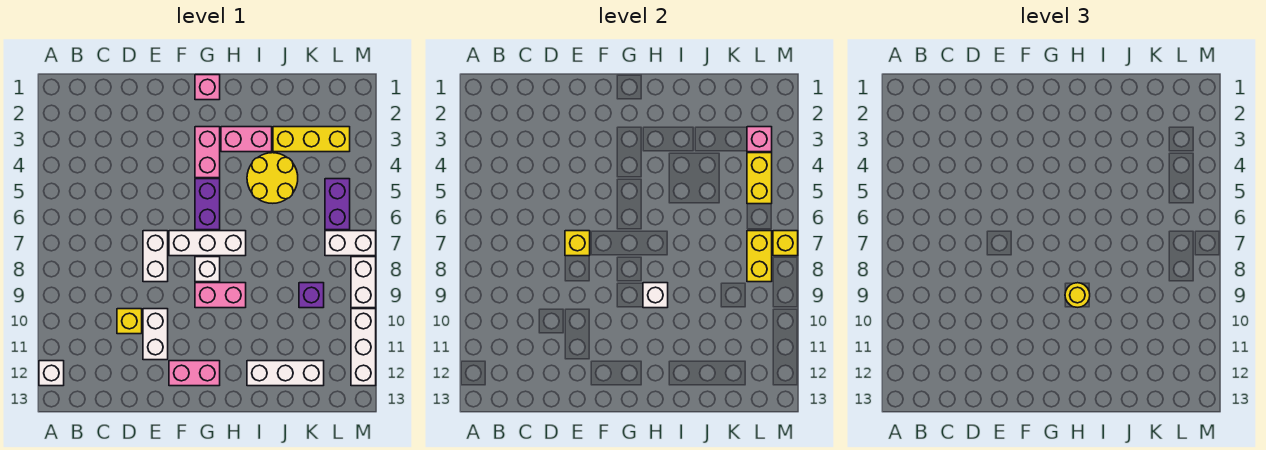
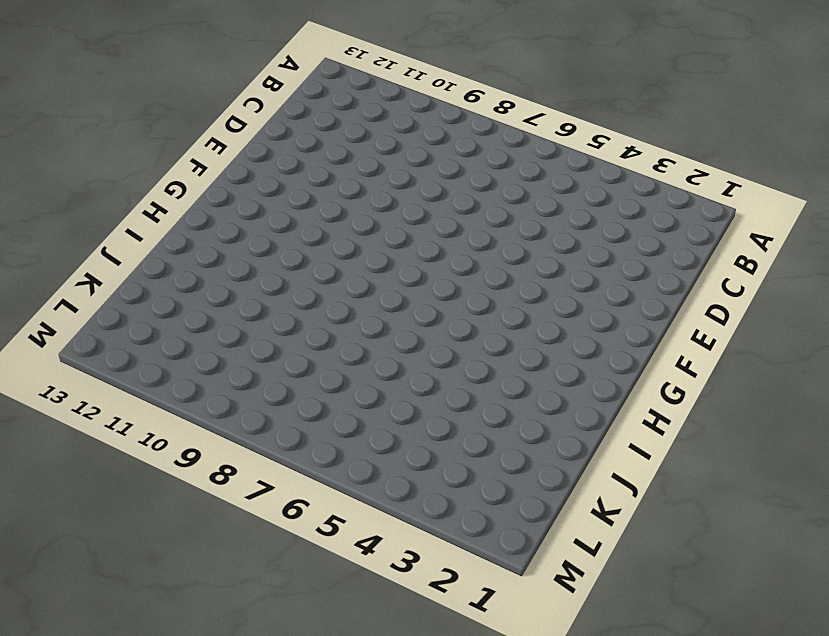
none -> white brick A12 level 1
none -> yellow brick D10 level 1
none -> white brick E7:E8 level 1

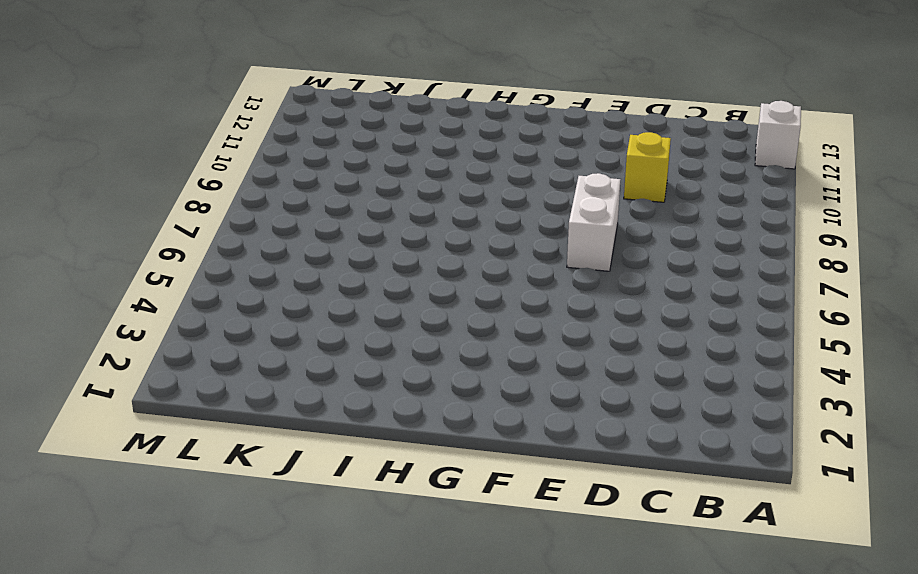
none -> white brick E10:E11 level 1
none -> white brick F7:H7 level 1
none -> pink brick F12:G12 level 1

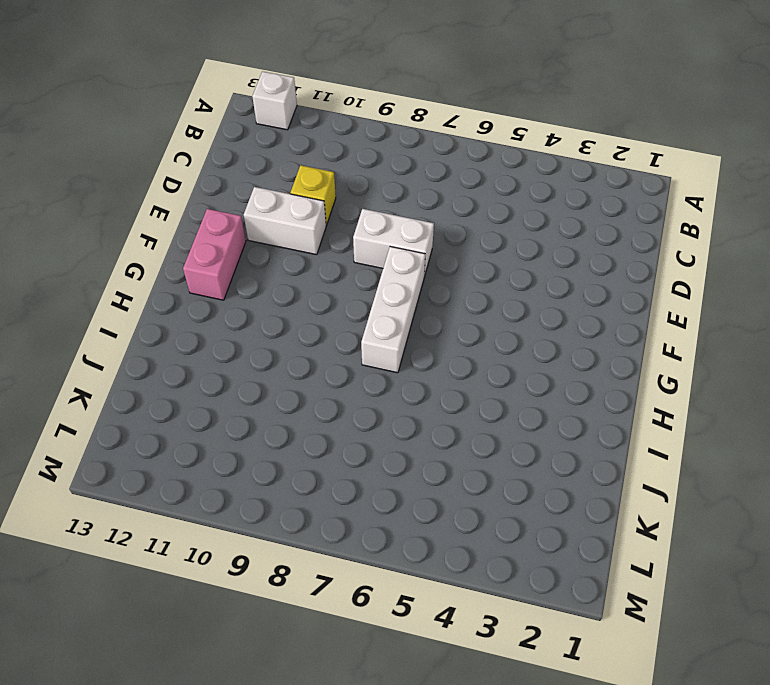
none -> pink brick G1 level 1
none -> pink brick G3:G4 level 1
none -> purple brick G5:G6 level 1

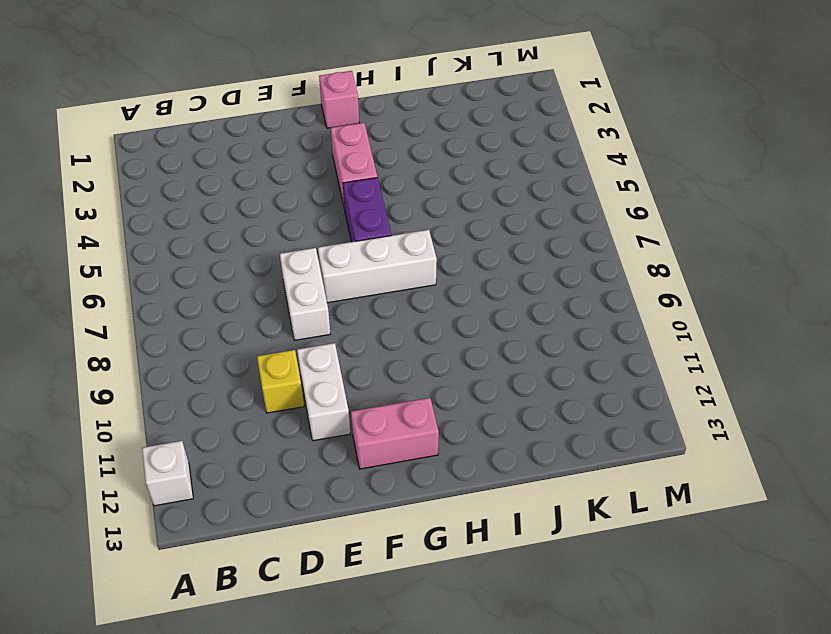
none -> white brick G8 level 1
none -> pink brick G9:H9 level 1
none -> pink brick H3:I3 level 1

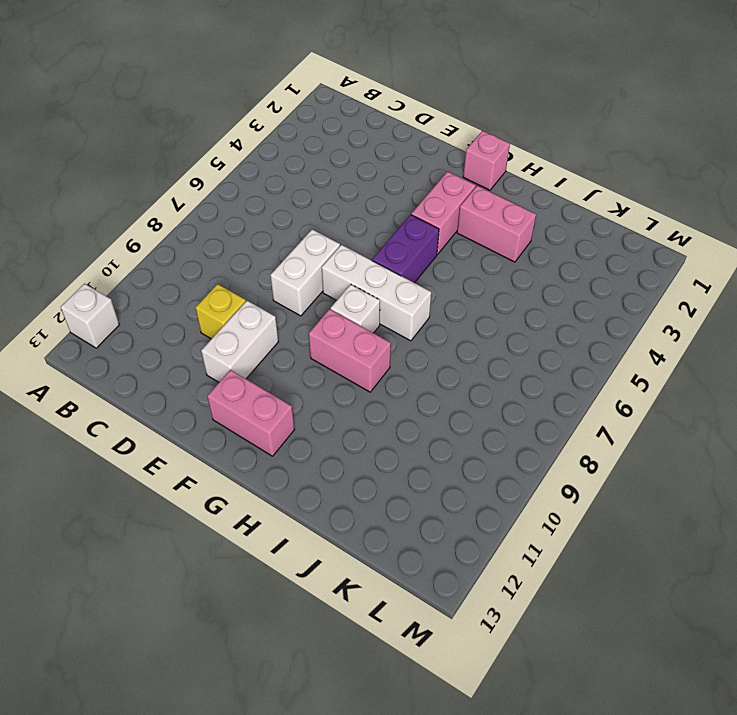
none -> yellow round brick I4:J5 level 1
none -> white brick I12:K12 level 1
none -> yellow brick J3:L3 level 1

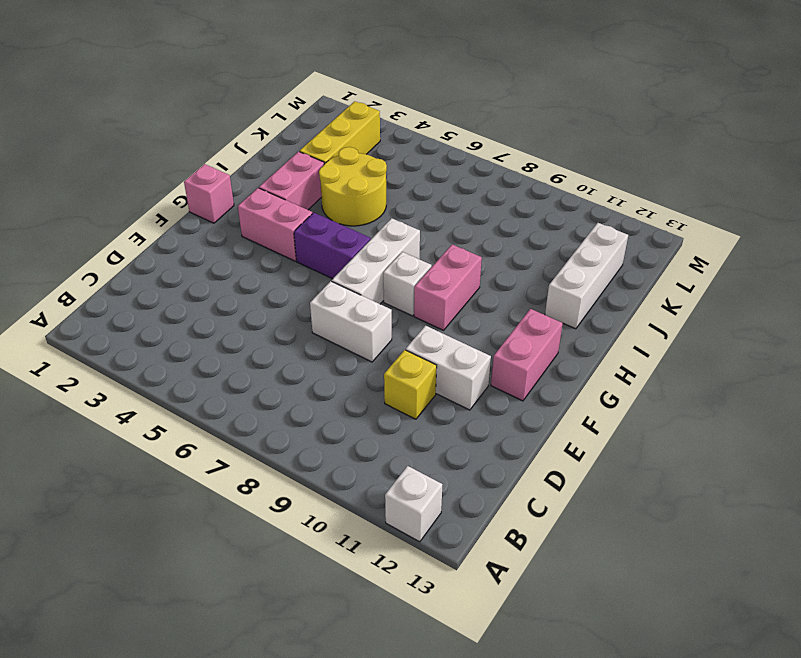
none -> purple brick K9 level 1
none -> purple brick L5:L6 level 1
none -> white brick L7:M7 level 1

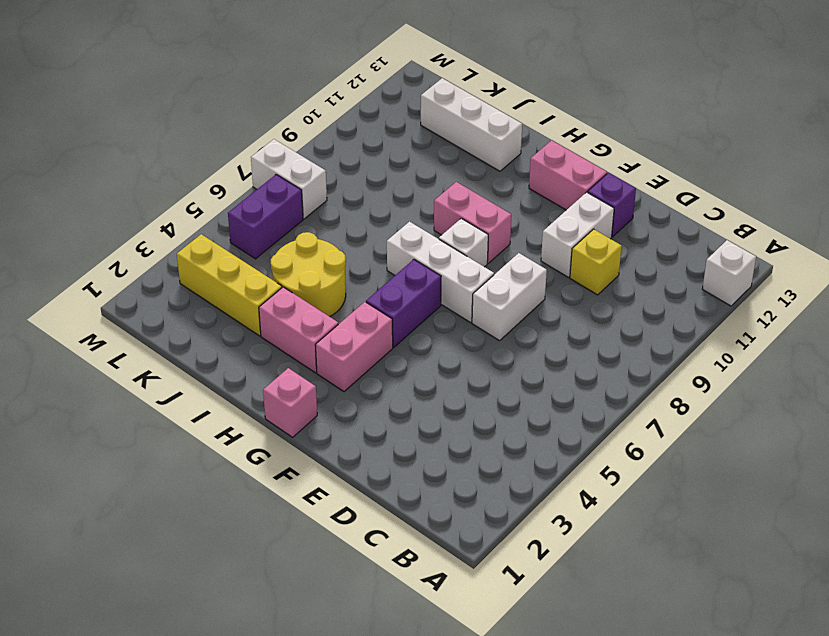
purple brick E12 level 1 -> purple brick K9 level 1
none -> white brick M8:M9 level 1
none -> white brick M10:M12 level 1
none -> yellow brick E7 level 2

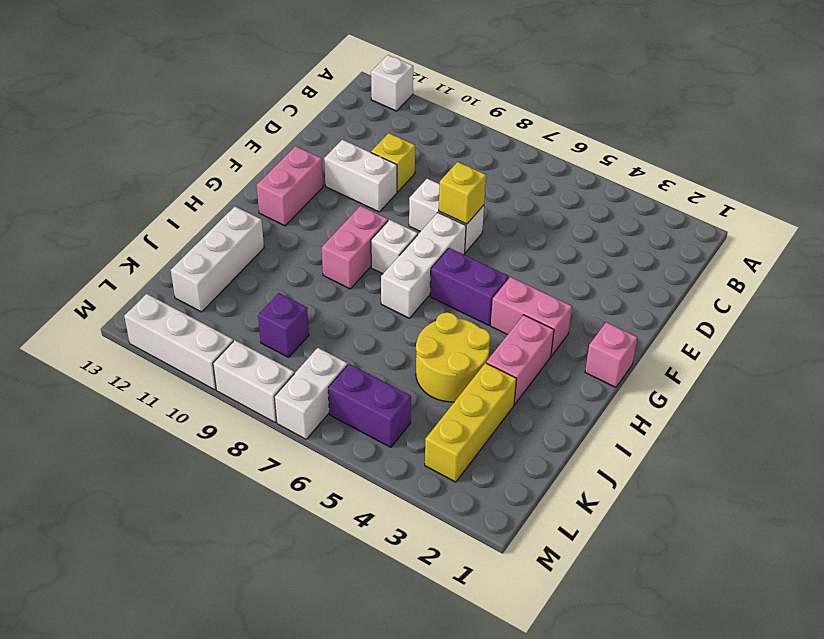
none -> white brick H9 level 2
none -> pink brick L3 level 2
none -> yellow brick L4:L5 level 2

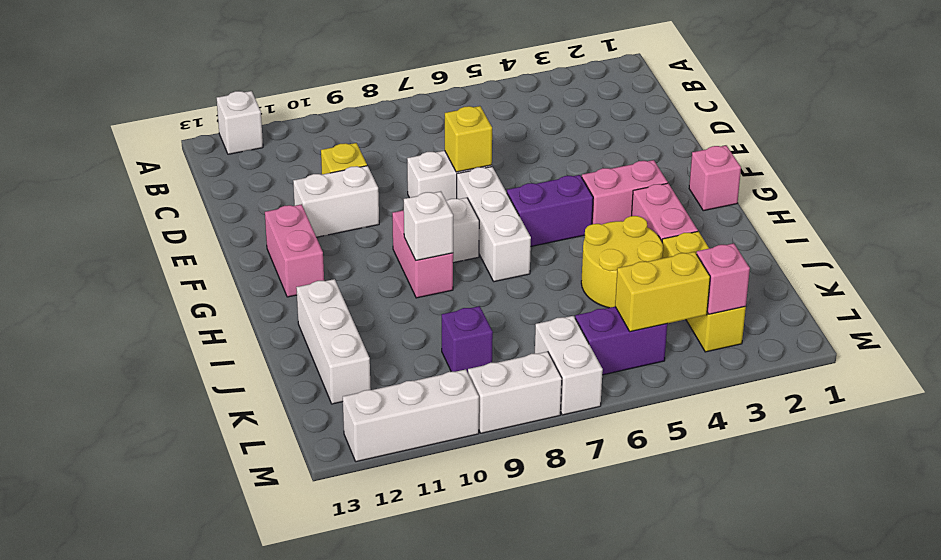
none -> yellow brick L7:L8 level 2
none -> yellow brick M7 level 2
none -> yellow round brick H9 level 3

